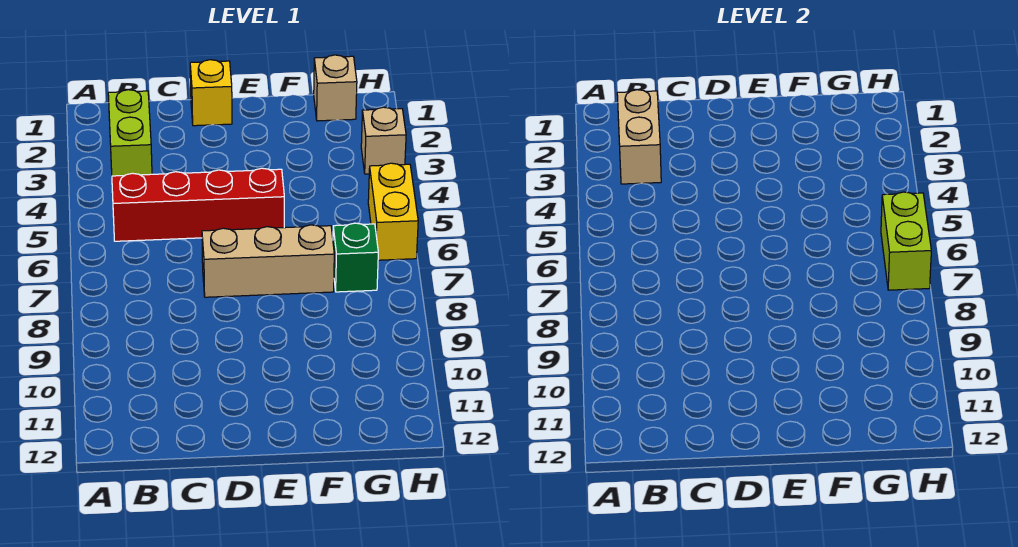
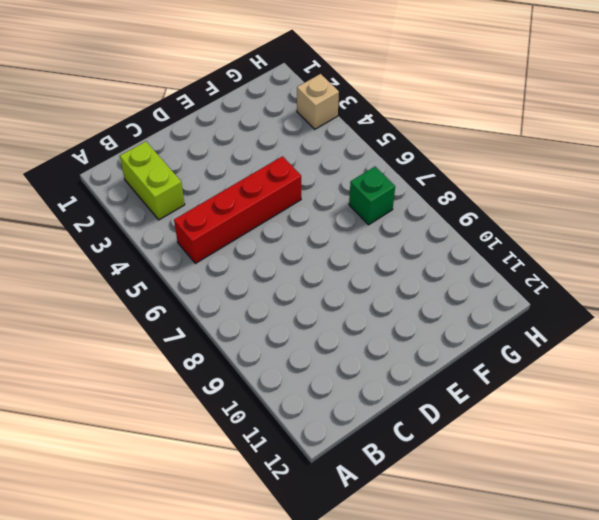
none -> yellow brick D1 level 1
none -> tan brick D7:F7 level 1

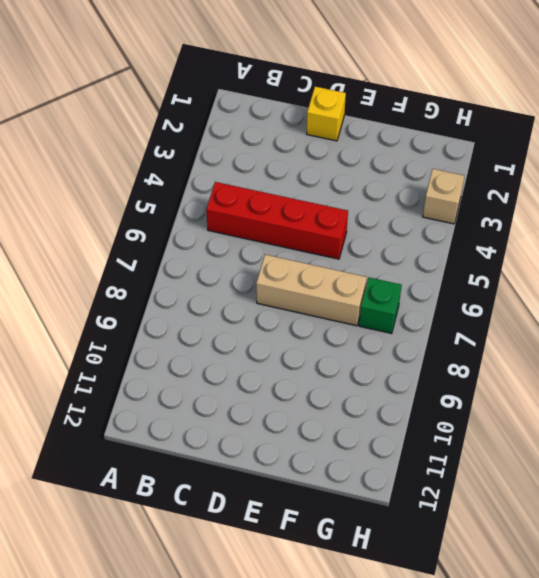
none -> lime brick B2:B3 level 1
none -> tan brick G1 level 1

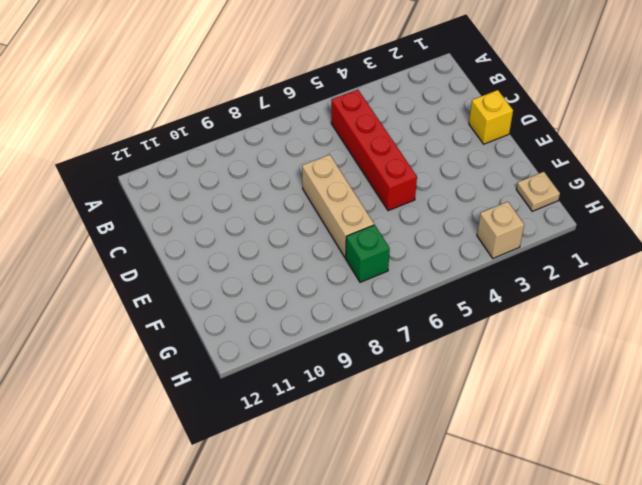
tan plate G1 level 1 -> tan brick G1 level 1
none -> lime brick B2:B3 level 1
none -> yellow brick H5:H6 level 1

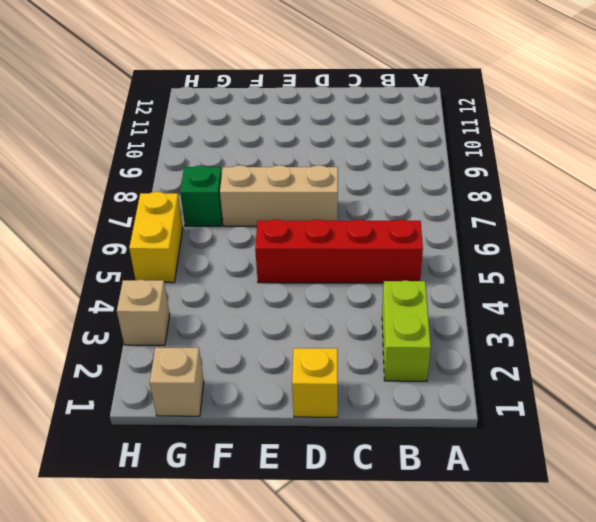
none -> tan brick B2:B3 level 2
none -> lime brick H6:H7 level 2

